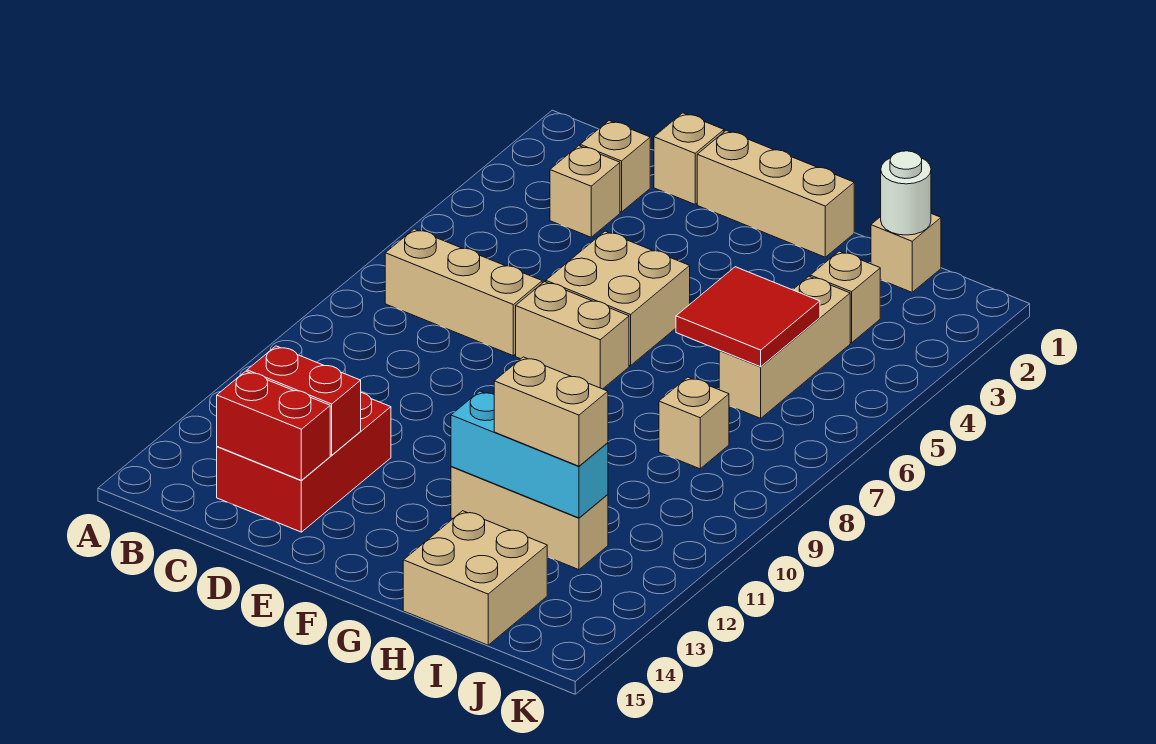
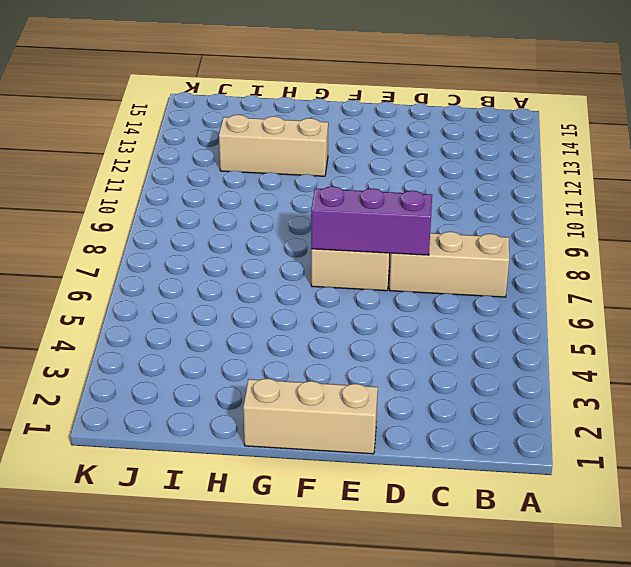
purple brick D7:F7 level 2 -> none
none -> tan brick C2 level 1
none -> tan brick C3 level 1
none -> red brick C12:D14 level 1

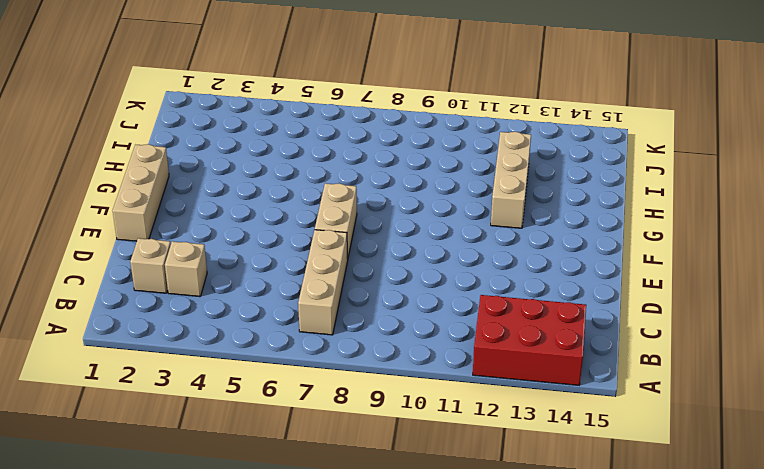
red brick A12:B14 level 1 -> red brick C12:D14 level 1
none -> tan brick D1 level 1
none -> tan brick E5:F6 level 1
none -> tan brick H14:I15 level 1

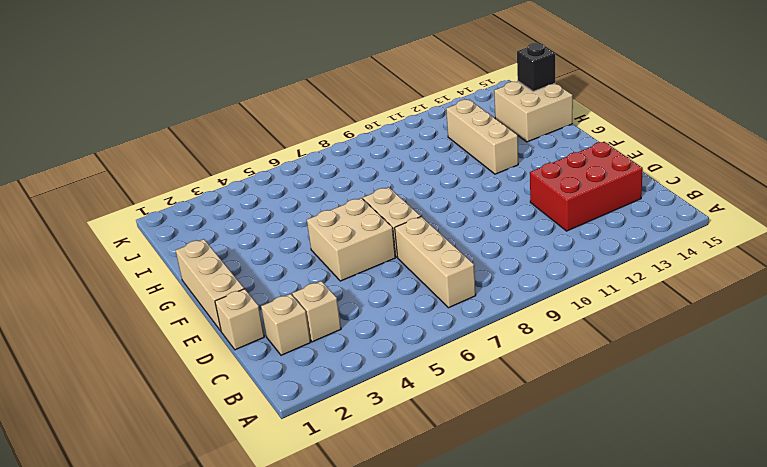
black brick I15 level 2 -> none
none -> tan brick I1 level 1
none -> tan brick I3 level 1
none -> tan brick I4:I6 level 1

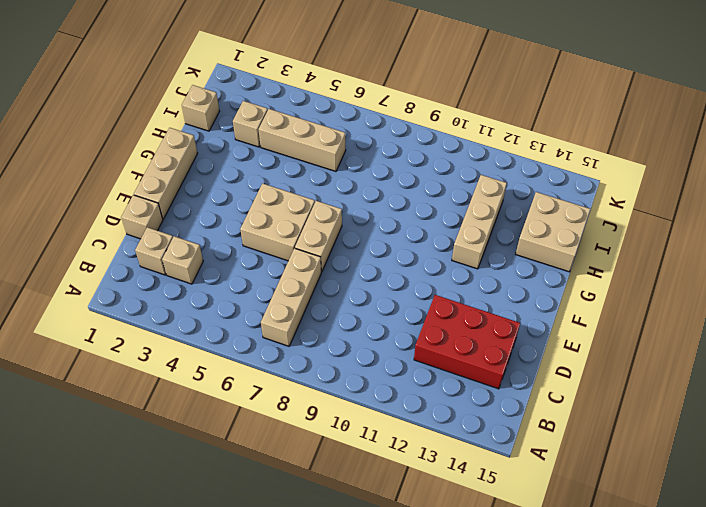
none -> tan brick I8 level 1
none -> red brick C13:D13 level 2
none -> red brick C14:D14 level 2

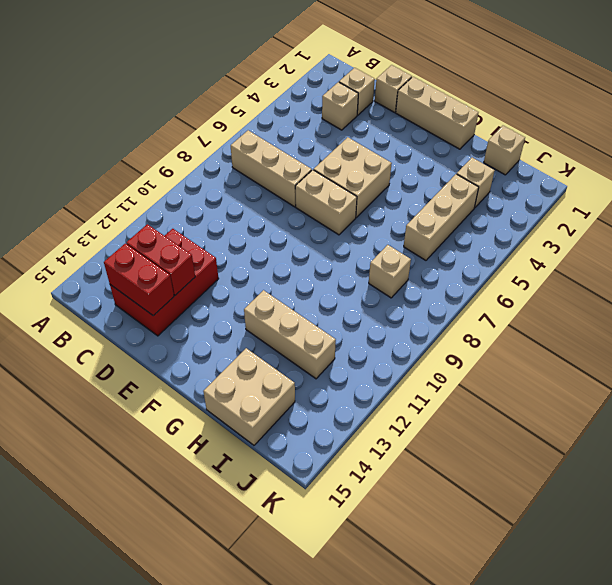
none -> cyan brick G12:I12 level 2
none -> red tile H5:I6 level 2
none -> white round brick I1 level 2

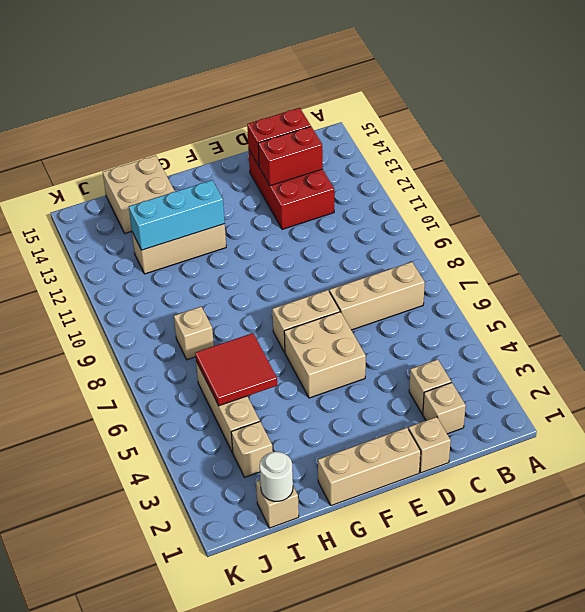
none -> tan brick H12:I12 level 3

